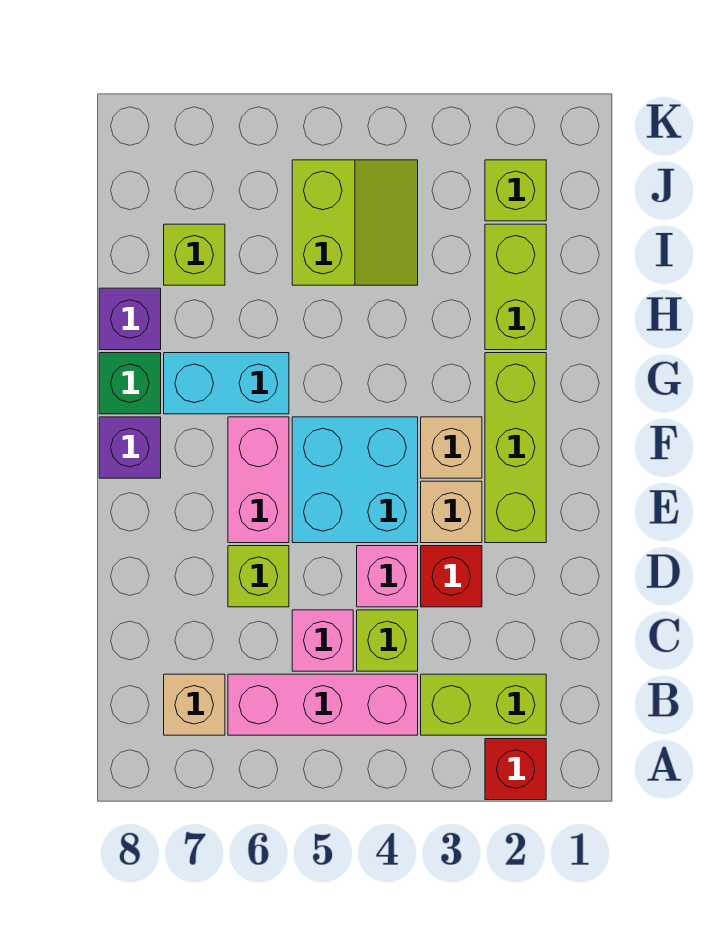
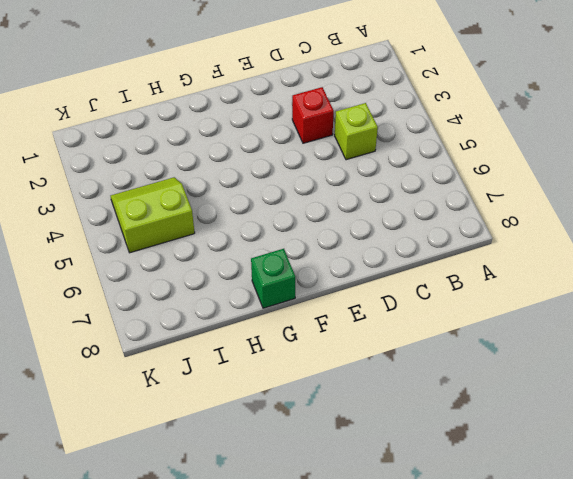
none -> red brick A2 level 1
none -> lime brick B2:B3 level 1
none -> pink brick B4:B6 level 1

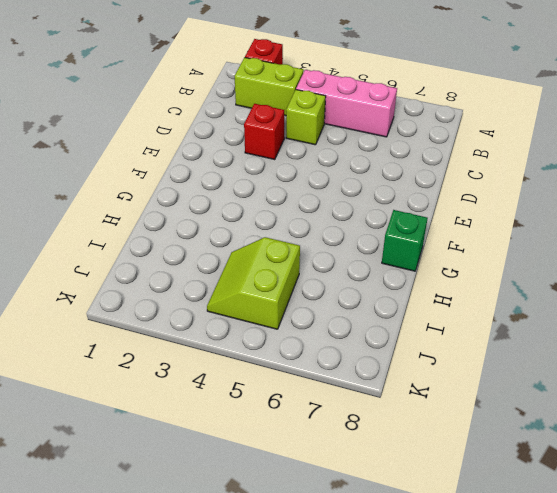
none -> tan brick B7 level 1
none -> pink brick C5 level 1
none -> pink brick D4 level 1

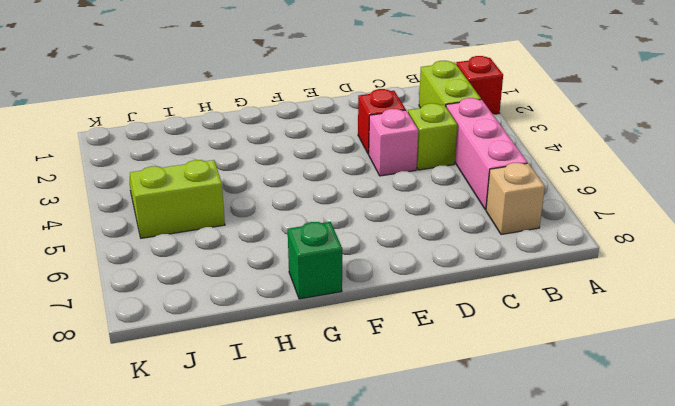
none -> pink brick C5 level 1
none -> lime brick D6 level 1
none -> lime brick E2:G2 level 1

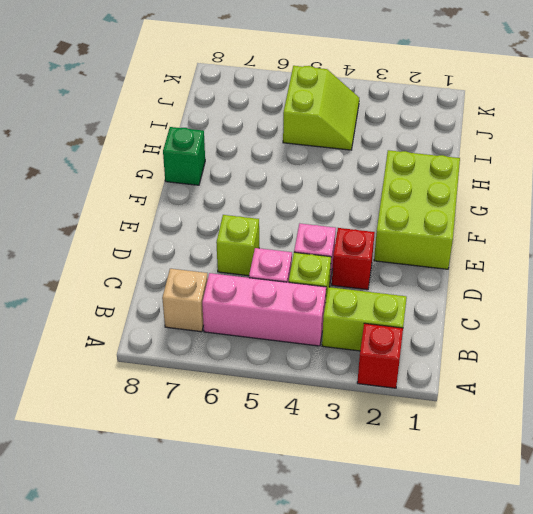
lime brick E1:G2 level 1 -> lime brick E2:G2 level 1
none -> tan brick E3 level 1
none -> cyan brick E4:F5 level 1
none -> pink brick E6:F6 level 1

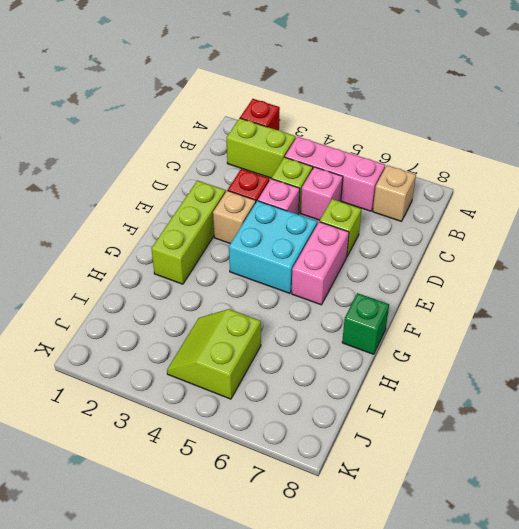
none -> tan brick F3 level 1
none -> purple brick F8 level 1
none -> cyan brick G6:G7 level 1

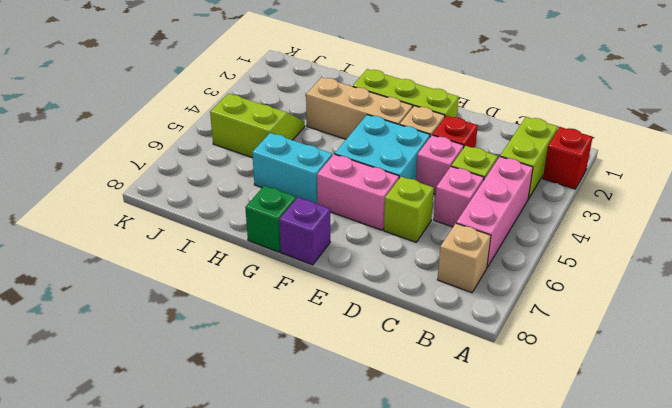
tan brick F3:H3 level 1 -> tan brick F3 level 1
cyan brick G6:H6 level 1 -> cyan brick G6:G7 level 1
none -> lime brick H2:I2 level 1
none -> purple brick H8 level 1
none -> lime brick I7 level 1

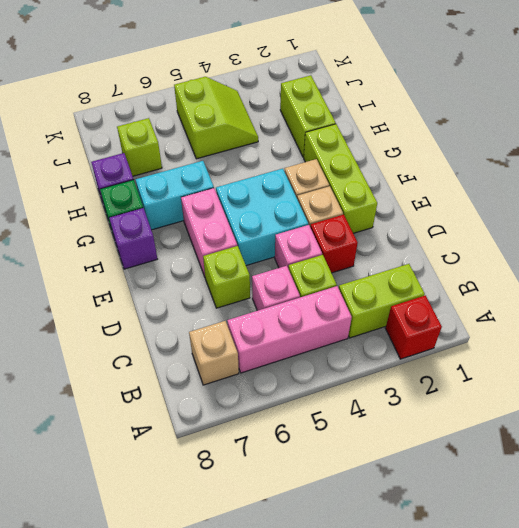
none -> lime brick J2 level 1

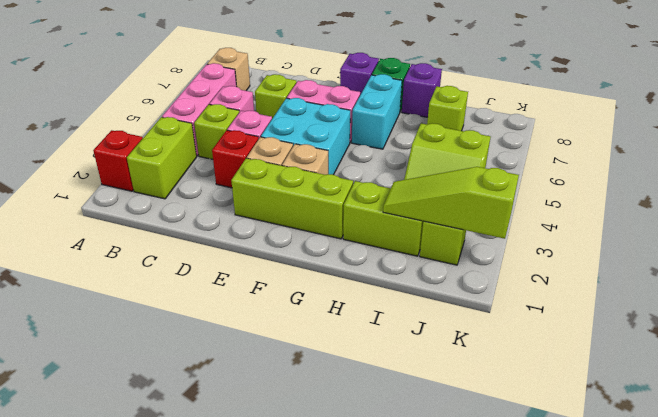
lime slope I2:K2 level 2 top K -> none

